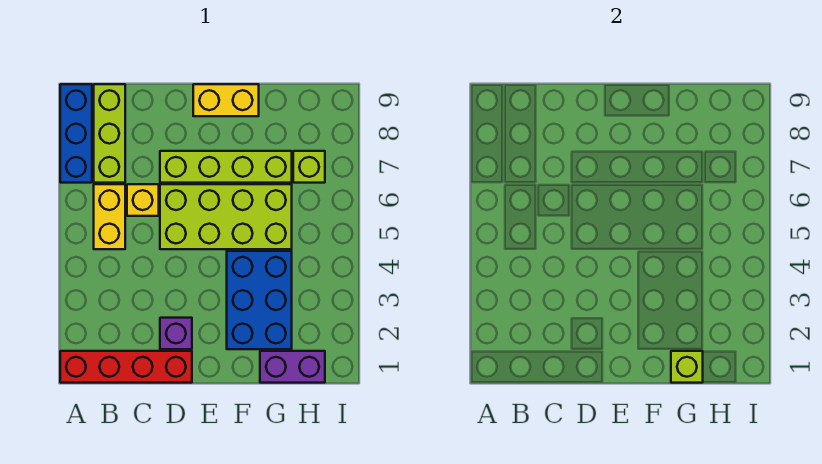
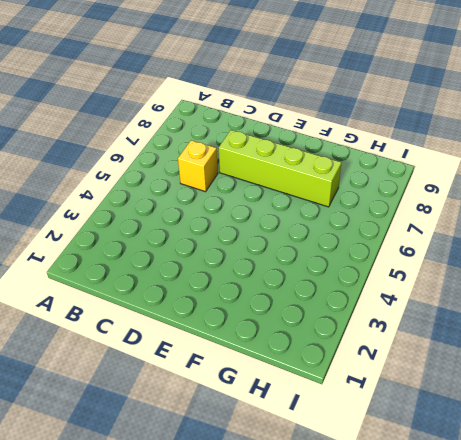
none -> red brick A1:D1 level 1
none -> blue brick A7:A9 level 1
none -> yellow brick B5:B6 level 1

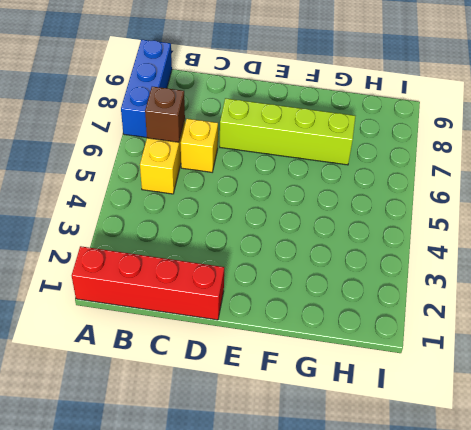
brown brick B6 level 2 -> none
none -> lime brick B7:B9 level 1
none -> purple brick D2 level 1
none -> lime brick D5:G6 level 1

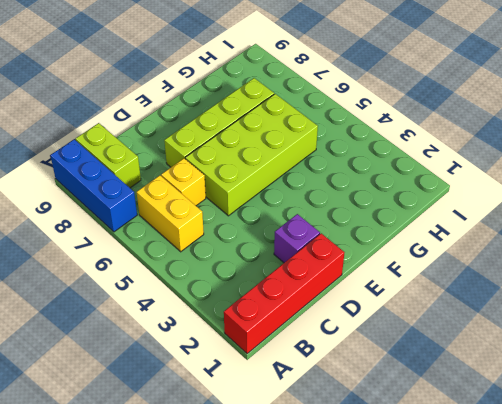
lime brick B8:B9 level 1 -> lime brick B7:B9 level 1
none -> yellow brick E9:F9 level 1
none -> blue brick F2:G4 level 1
none -> purple brick G1:H1 level 1

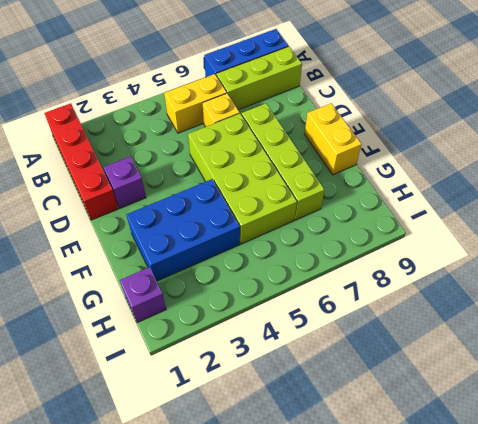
purple brick H1 level 1 -> purple brick G1:H1 level 1
none -> lime brick H7 level 1
none -> lime brick G1 level 2

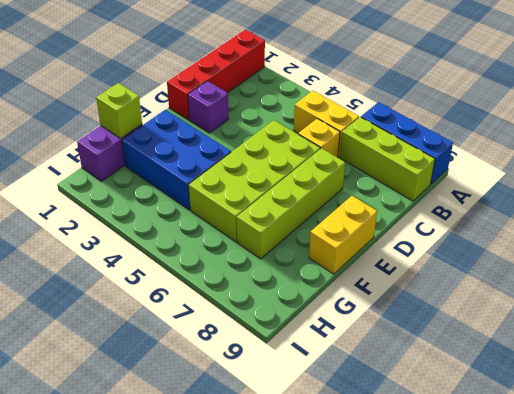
none -> lime brick H7 level 1

